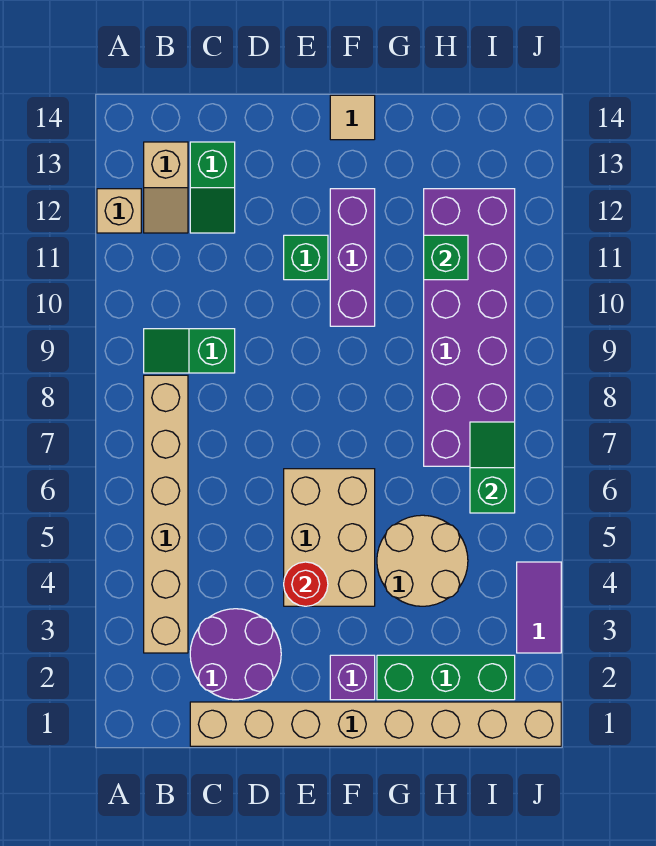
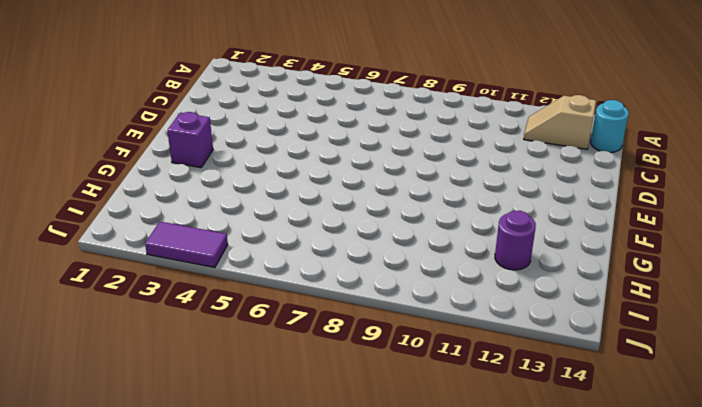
cyan round brick B14 level 1 -> none
purple round brick H12 level 1 -> purple brick H7:I12 level 1
none -> tan brick A12 level 1
none -> tan brick B3:B8 level 1
none -> green slope B9:C9 level 1 top C

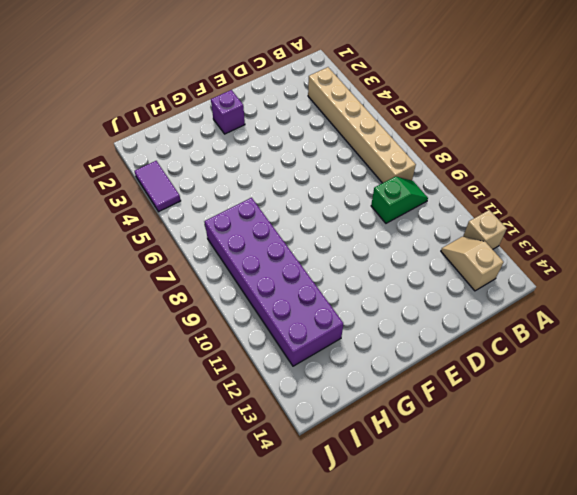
none -> tan brick C1:J1 level 1
none -> purple round brick C2:D3 level 1
none -> green slope C12:C13 level 1 top 13

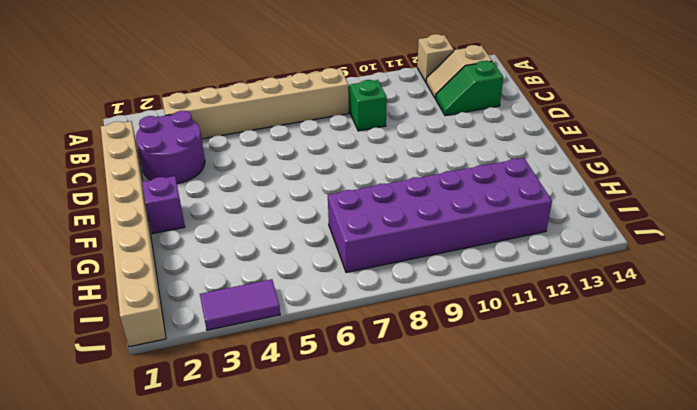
none -> tan brick E4:F6 level 1
none -> green brick E11 level 1
none -> purple brick F10:F12 level 1

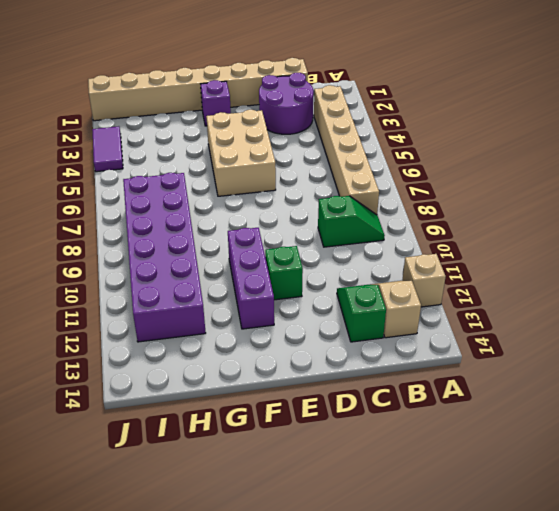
none -> tan tile F14 level 1
none -> green brick G2:I2 level 1
none -> tan round brick G4:H5 level 1

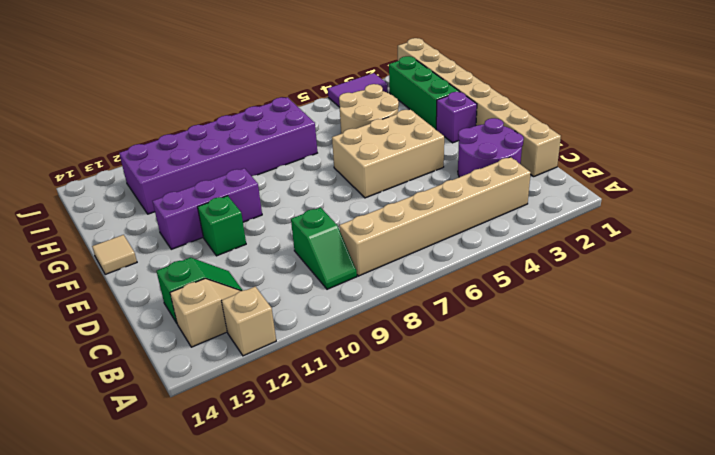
none -> red round brick E4 level 2
none -> green brick H11 level 2
none -> green slope I6:I7 level 2 top 6

